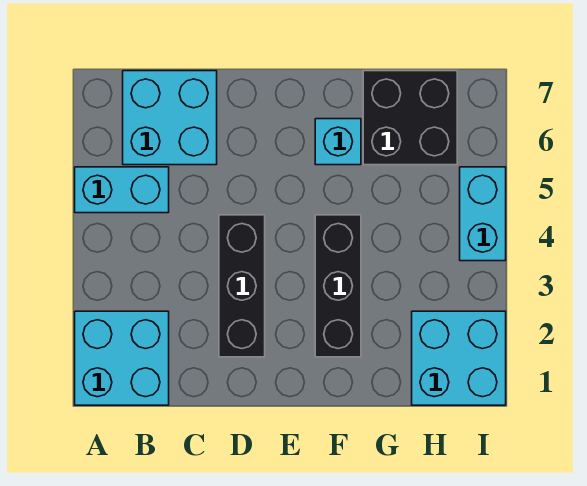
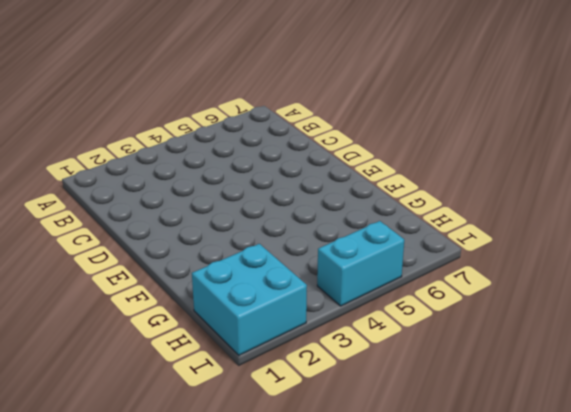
none -> cyan brick A1:B2 level 1
none -> cyan brick A5:B5 level 1

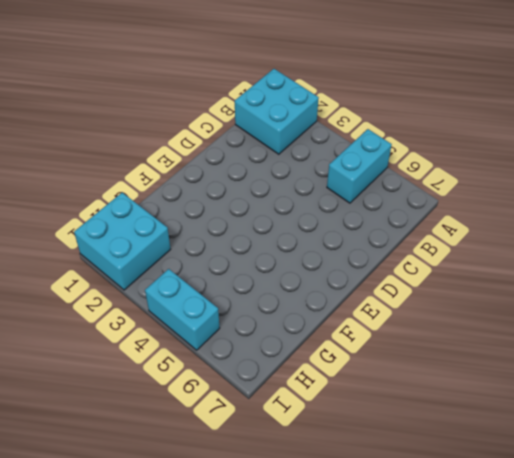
none -> cyan brick B6:C7 level 1
none -> black brick D2:D4 level 1

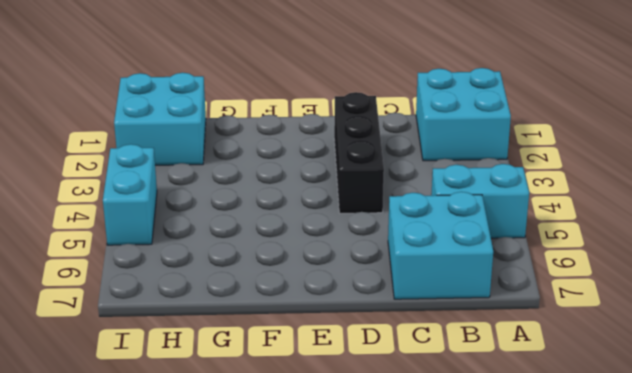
none -> black brick F2:F4 level 1
none -> cyan brick F6 level 1

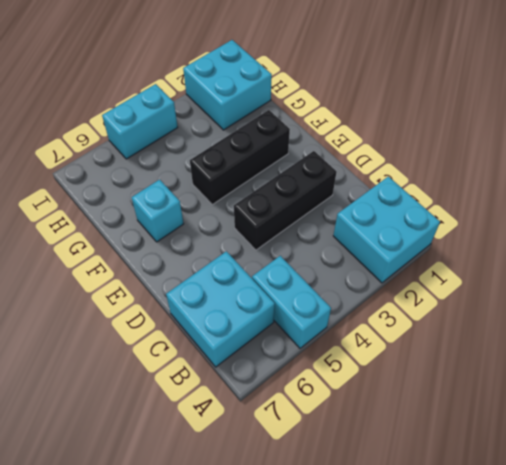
none -> black brick G6:H7 level 1

